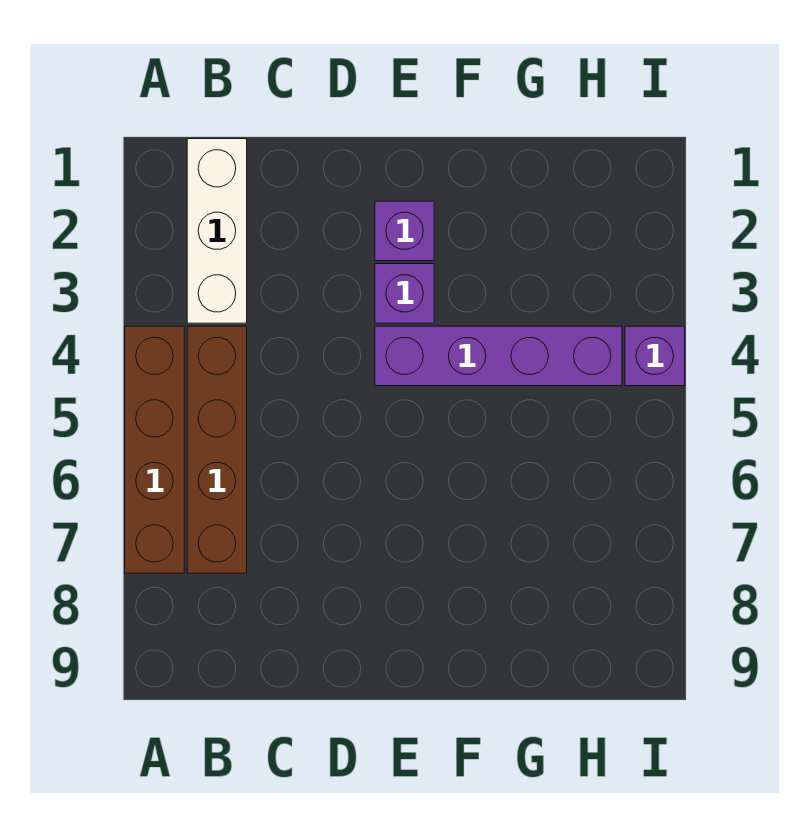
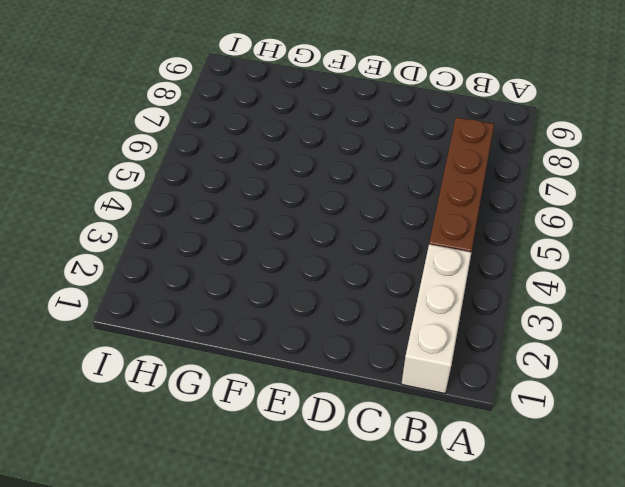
none -> brown brick A4:A7 level 1
none -> purple brick E2 level 1

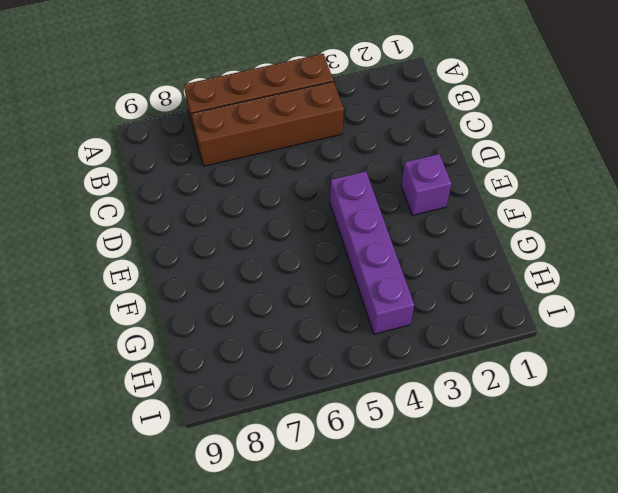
none -> white brick B1:B3 level 1
none -> purple brick E3 level 1

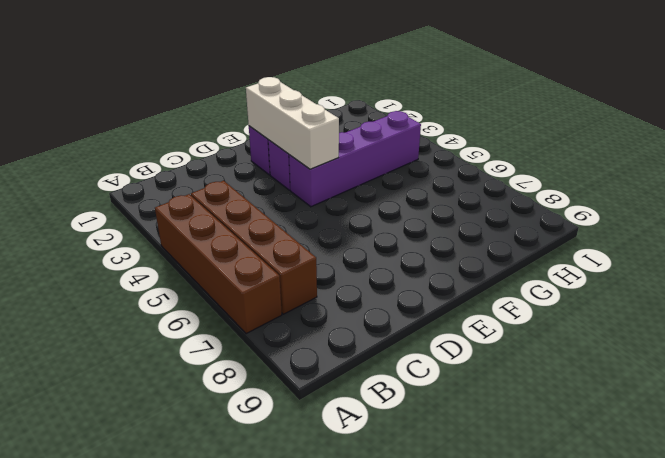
white brick E2:E4 level 2 -> white brick B1:B3 level 1
none -> purple brick I4 level 1

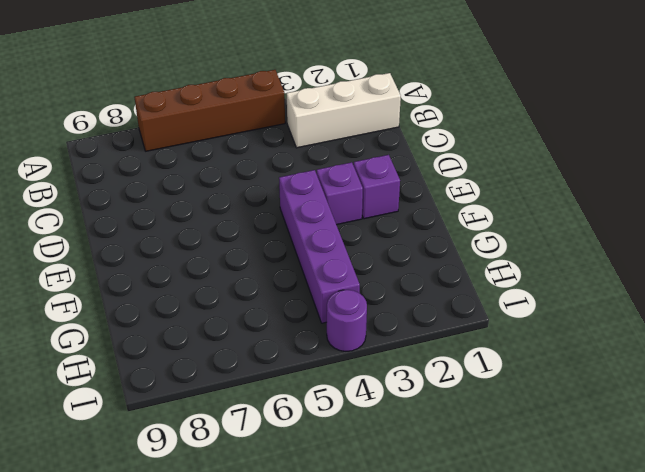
purple round brick I4 level 1 -> purple brick I4 level 1
none -> brown brick B4:B7 level 1

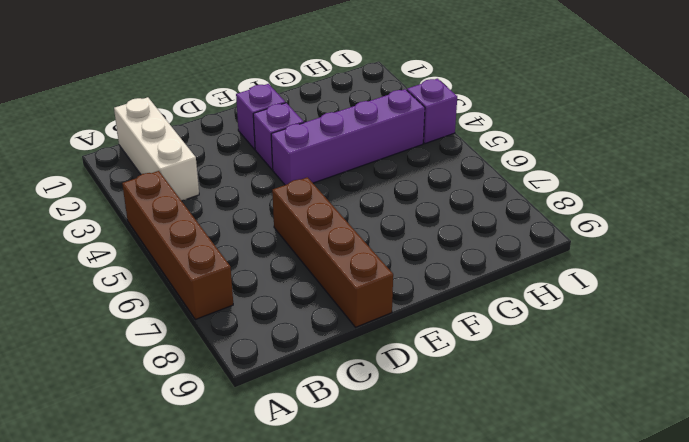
brown brick D6:D9 level 1 -> brown brick B4:B7 level 1

